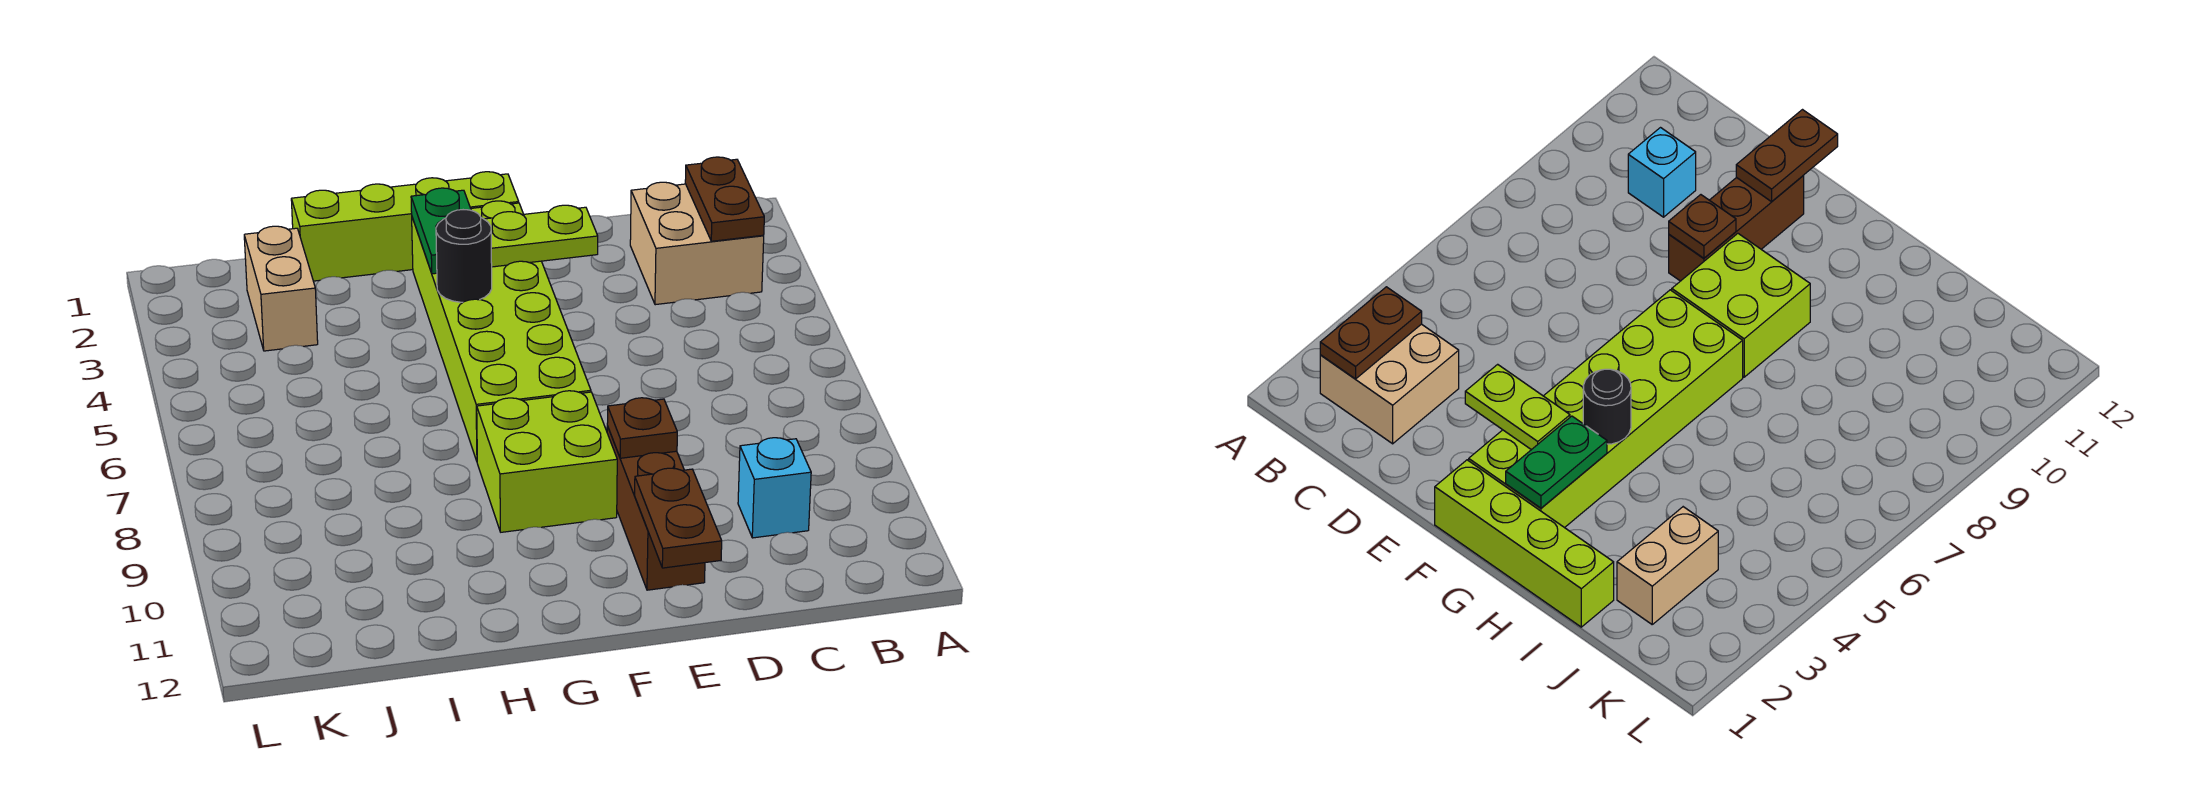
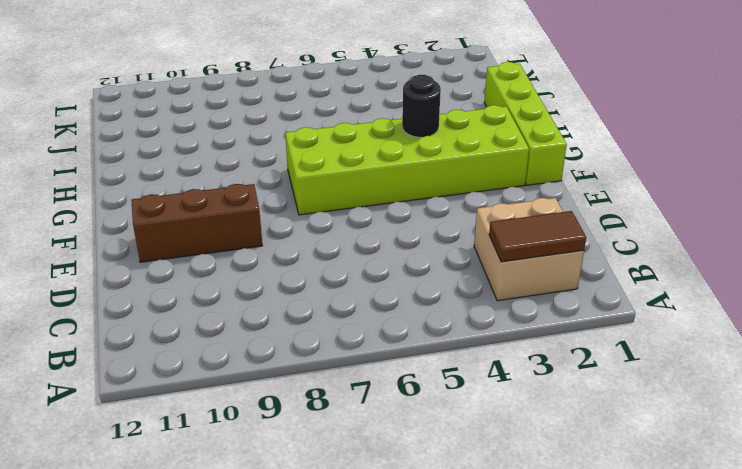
brown tile B2:B3 level 2 -> brown plate B2:B3 level 2
none -> cyan brick C10 level 1
none -> lime brick F8:G9 level 1
none -> tan brick J2:J3 level 1

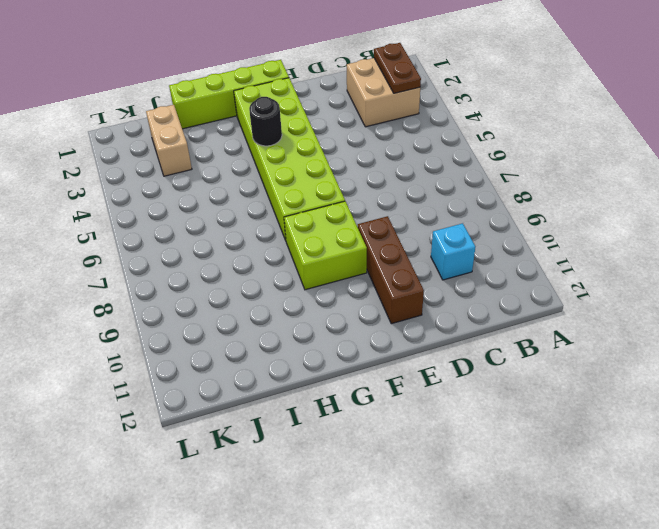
none -> lime plate E3:F3 level 2
none -> brown plate E9 level 2
none -> brown plate E11:E12 level 2

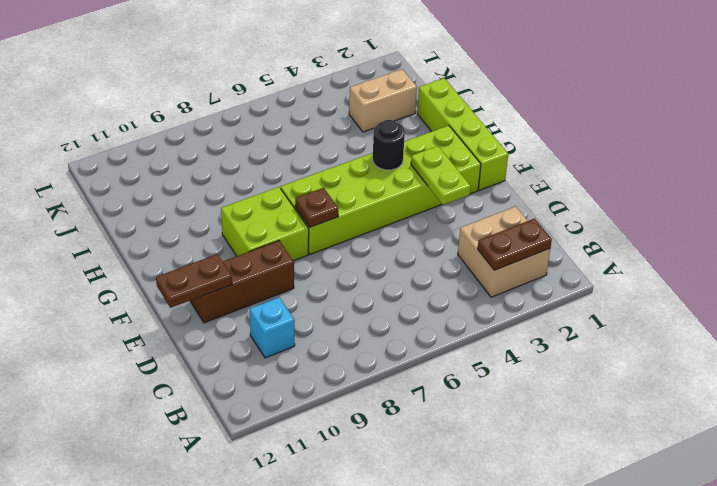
brown plate F7 level 2 -> brown plate E9 level 2
none -> green plate G2:G3 level 2

